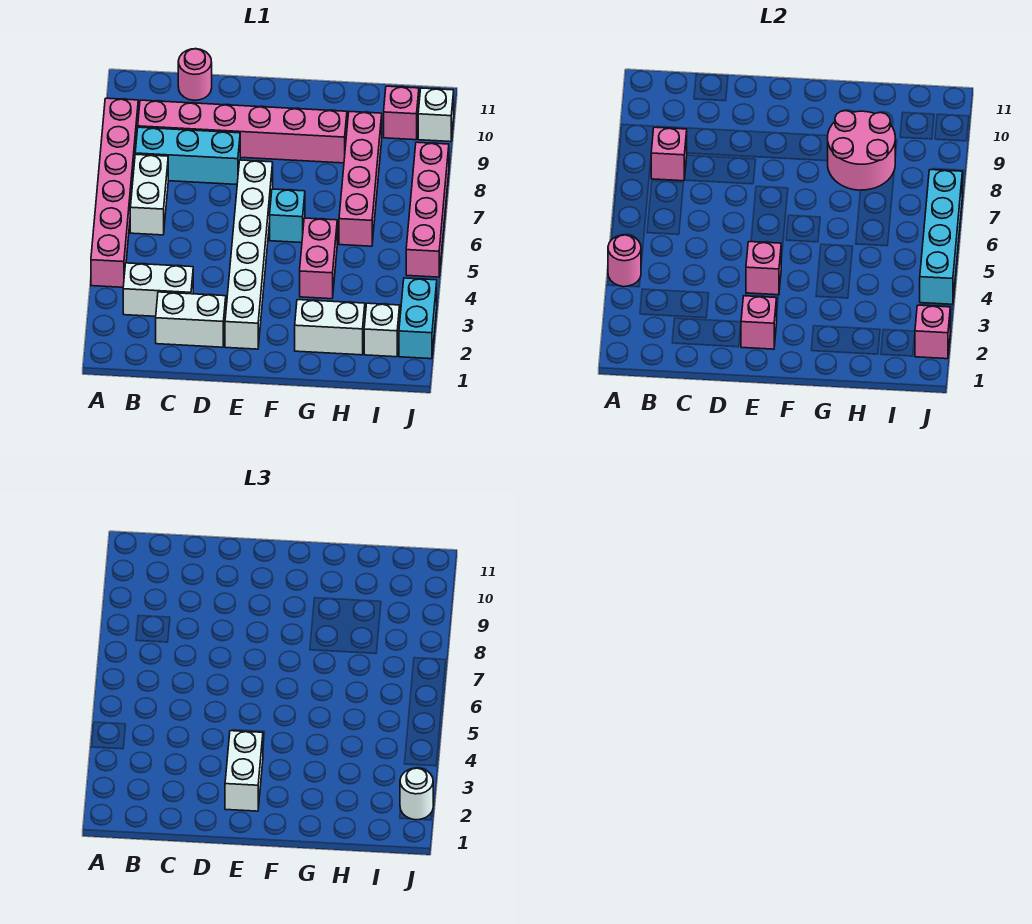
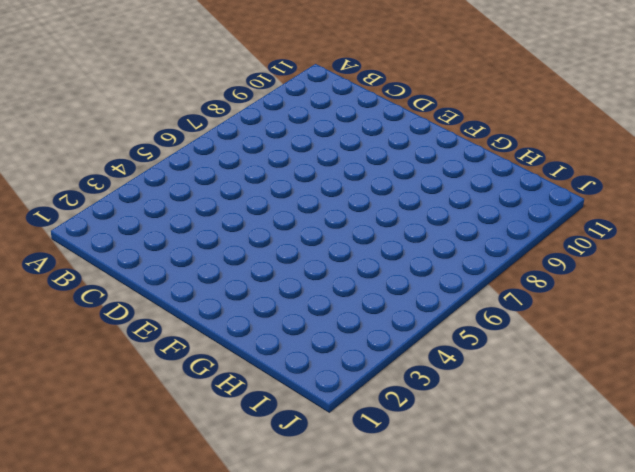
none -> pink brick A4:A9 level 1
none -> white brick B3:C3 level 1
none -> white brick B6:B7 level 1

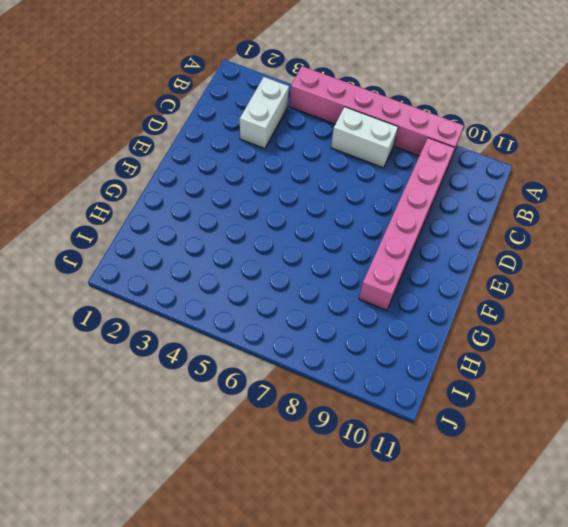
none -> cyan brick B8:D8 level 1
none -> white brick C2:D2 level 1
none -> pink round brick C11 level 1

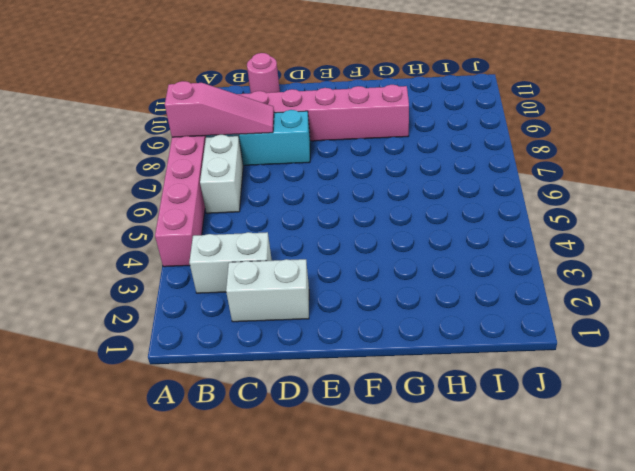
pink slope A8:C8 level 2 top A -> pink brick B8 level 2
none -> white brick E2:E7 level 1
none -> cyan brick F6 level 1
none -> white brick G2:H2 level 1

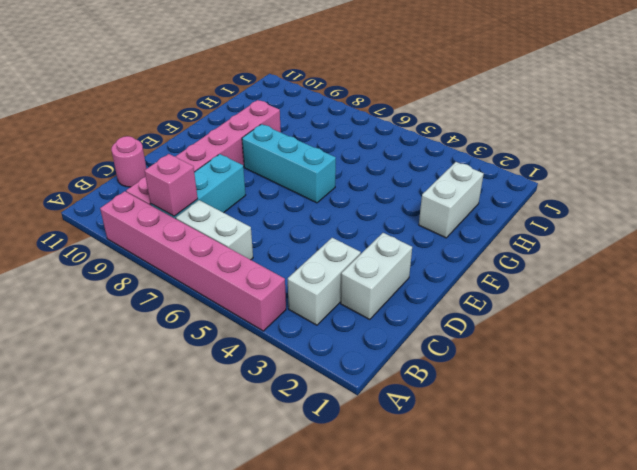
cyan brick F6:F8 level 1 -> cyan brick F6 level 1
none -> white brick E2:E7 level 1
none -> pink brick G4:G5 level 1
none -> pink brick H6:H9 level 1

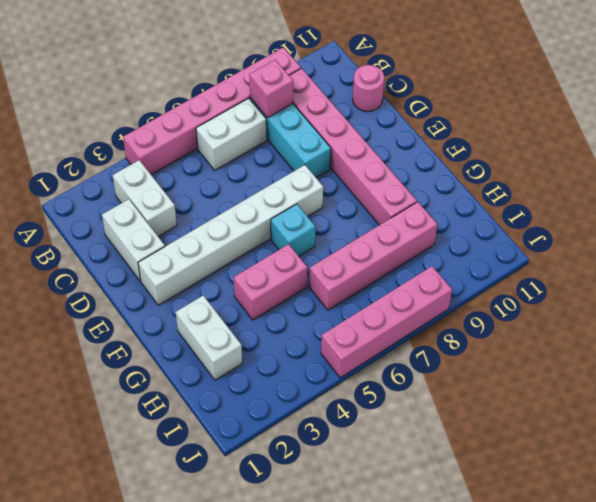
none -> white brick I2 level 1
none -> pink brick I10 level 1
none -> cyan brick J2:J3 level 1

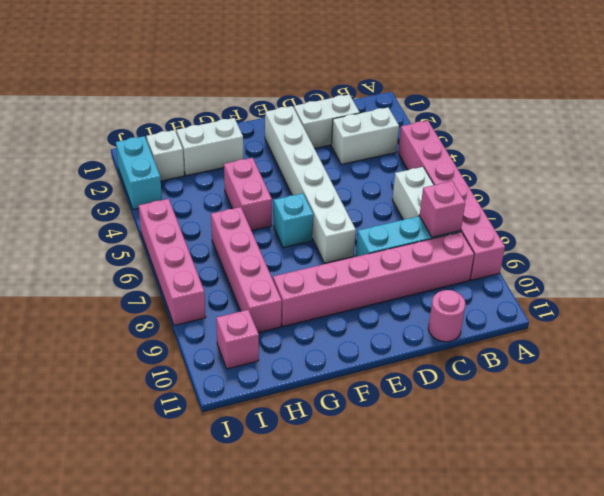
none -> white brick J10 level 1
none -> pink round brick A4 level 2
none -> pink brick E2 level 2

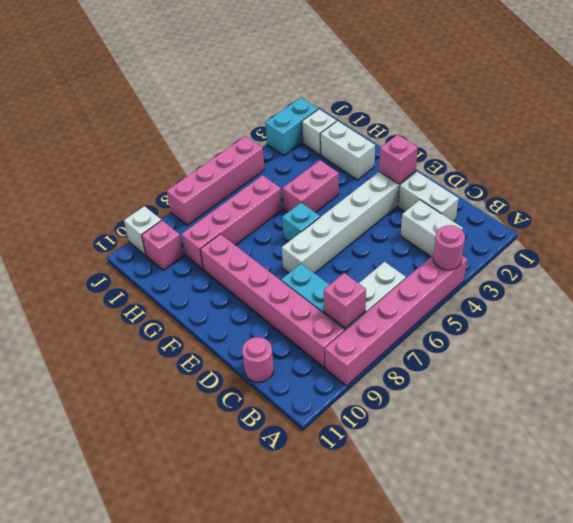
none -> pink brick E4 level 2
none -> pink round brick G8:H9 level 2
none -> pink brick J2 level 2

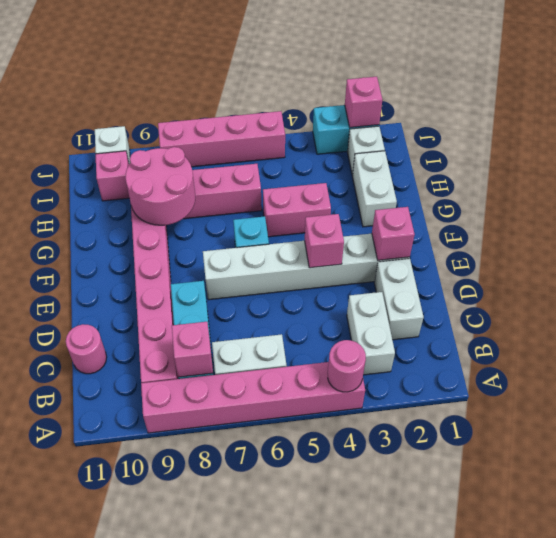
none -> cyan brick J4:J7 level 2
none -> white brick E2:E3 level 3
none -> white round brick J2 level 3

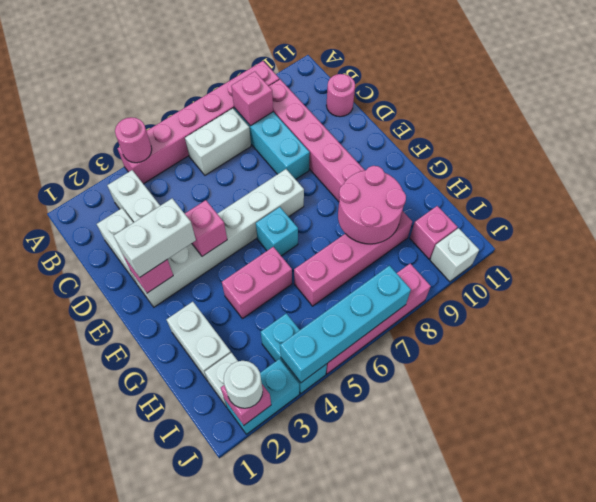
cyan brick I4:J4 level 1 -> none

